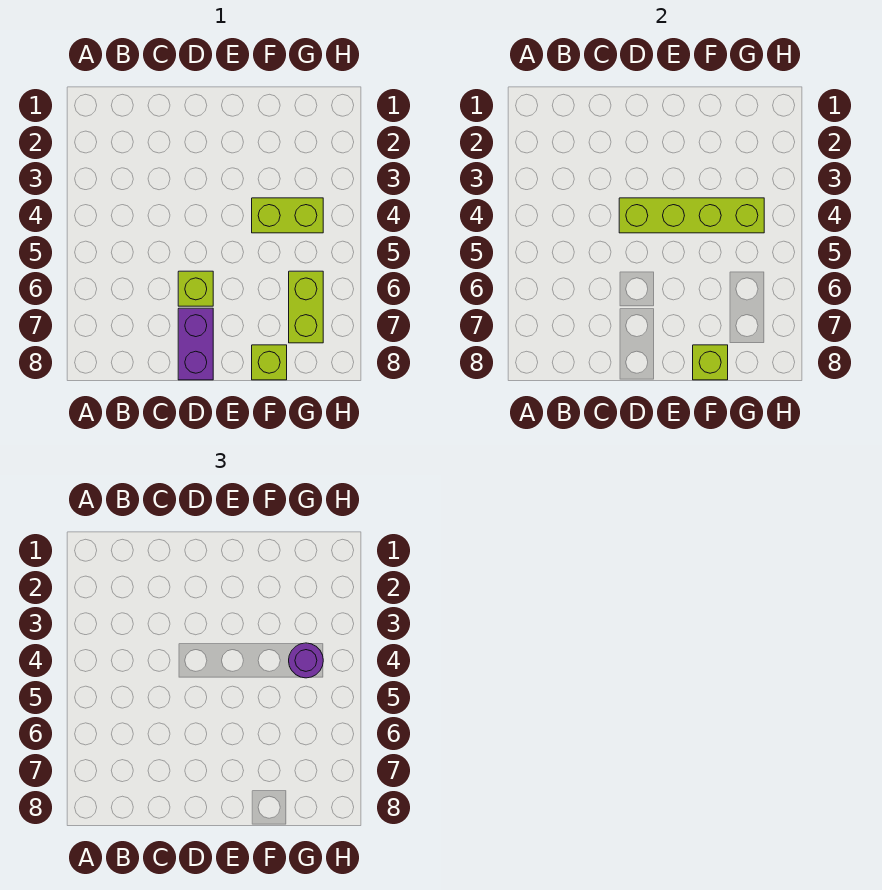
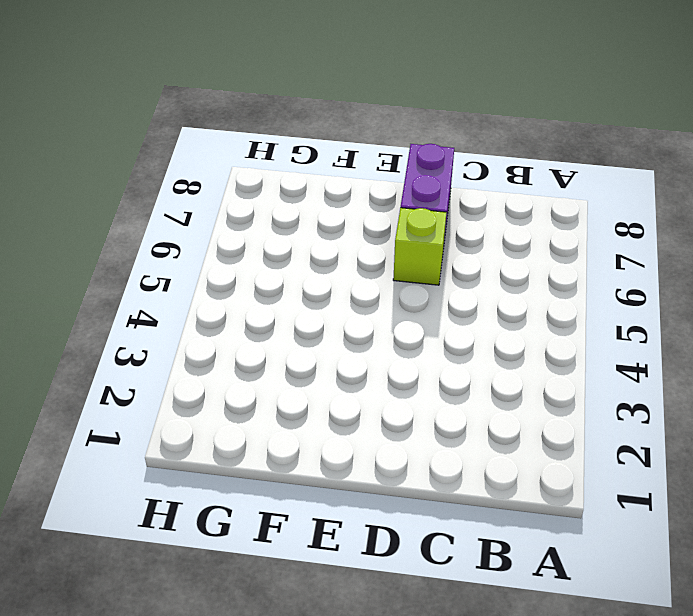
none -> lime brick F4:G4 level 1
none -> lime brick F8 level 1

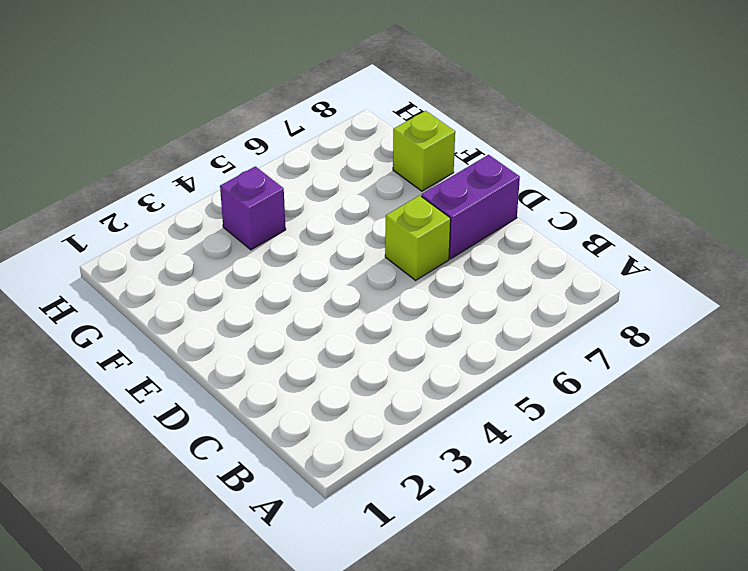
purple brick G4 level 1 -> lime brick F4:G4 level 1
none -> lime brick G6:G7 level 1
none -> lime brick D4:G4 level 2

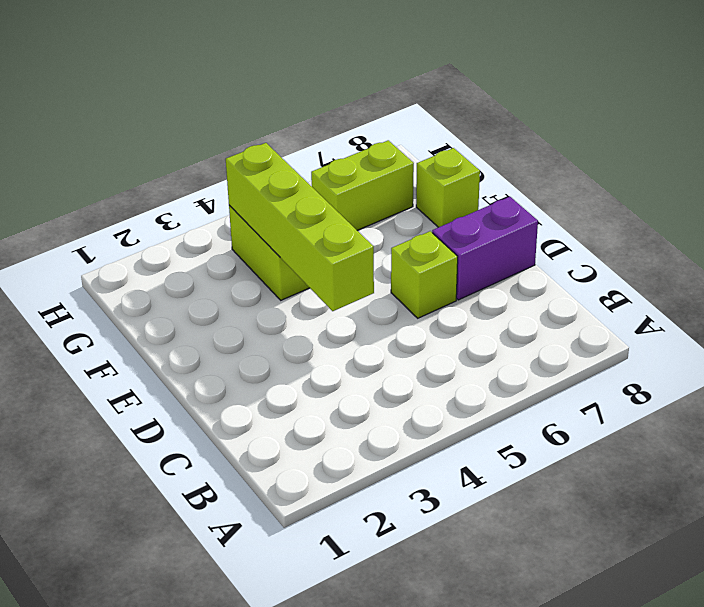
none -> lime brick F8 level 2
none -> purple round brick G4 level 3

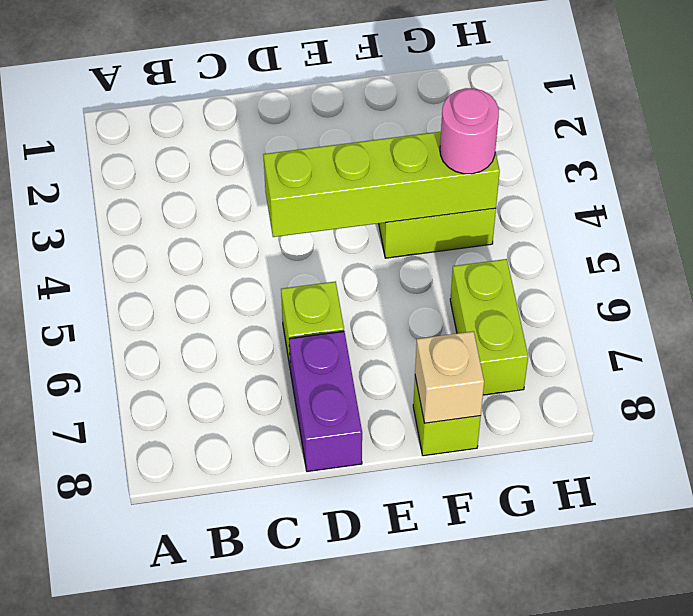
tan brick F8 level 2 -> lime brick F8 level 2
pink round brick G4 level 3 -> purple round brick G4 level 3

